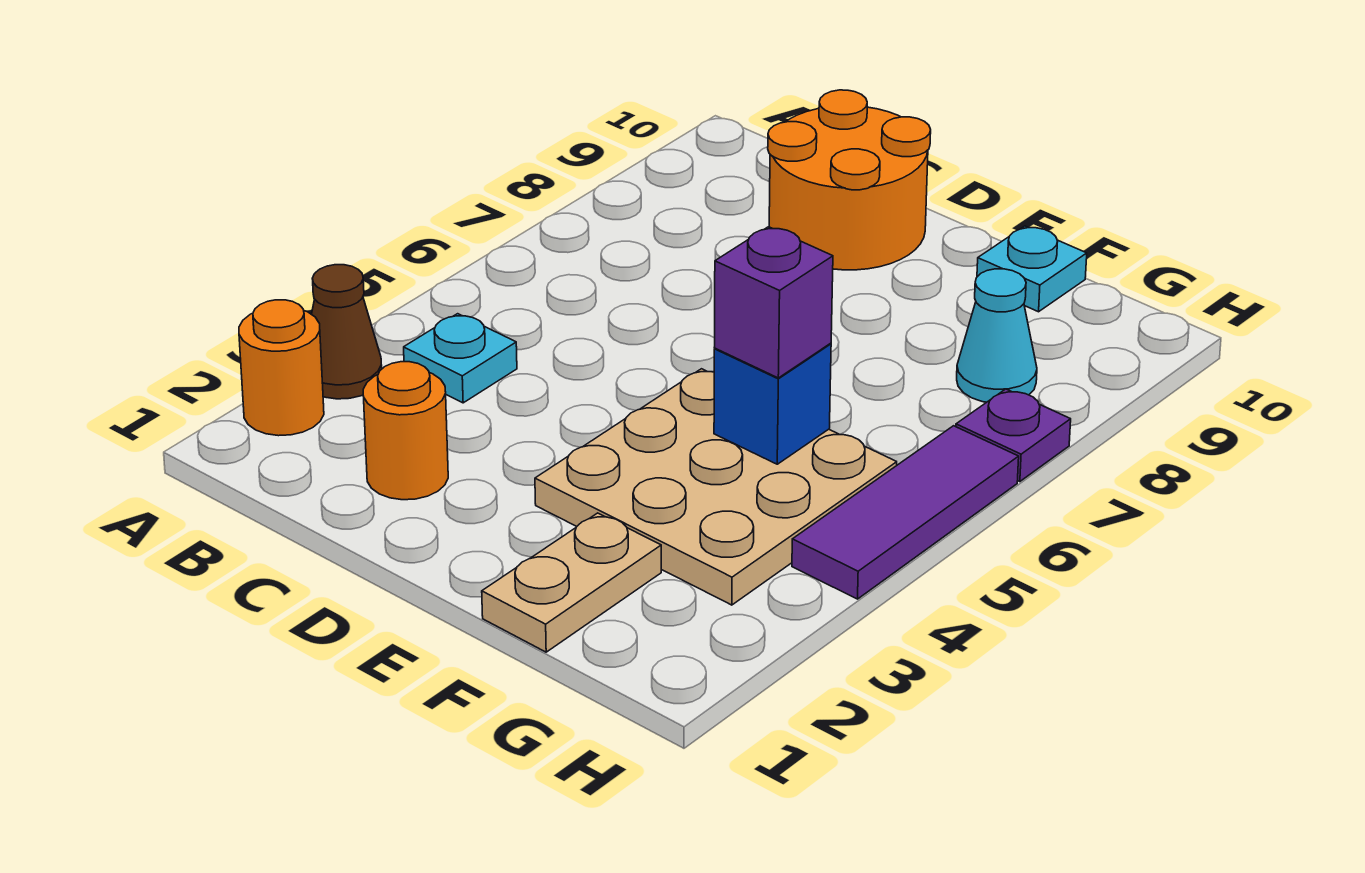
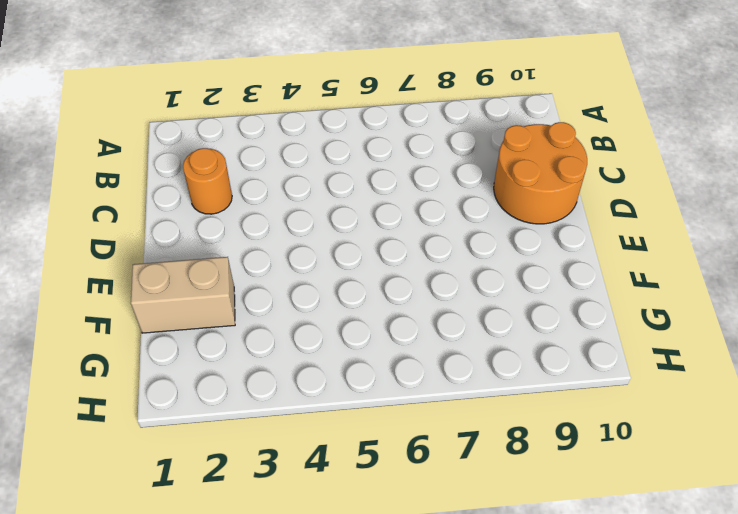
tan brick F1:F2 level 1 -> tan plate F1:F2 level 1
none -> orange round brick A2 level 1
none -> brown cone A3 level 1
none -> cyan plate B4 level 1

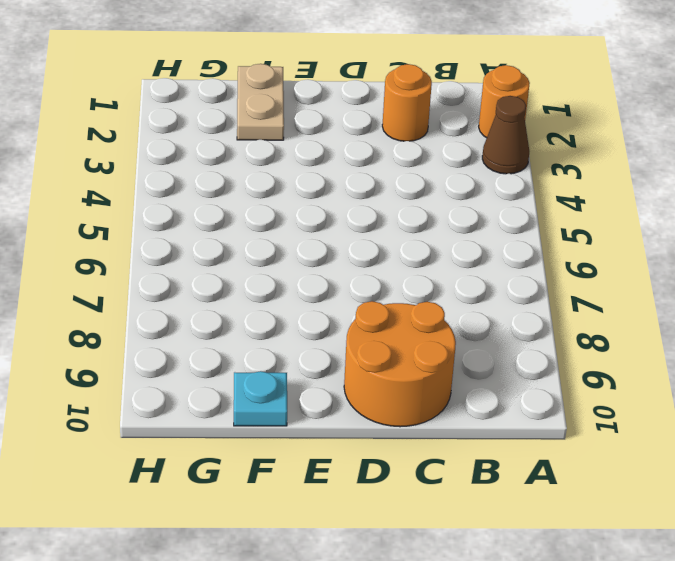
none -> cyan plate B4 level 1
none -> tan plate E3:G5 level 1
none -> cyan cone G8 level 1

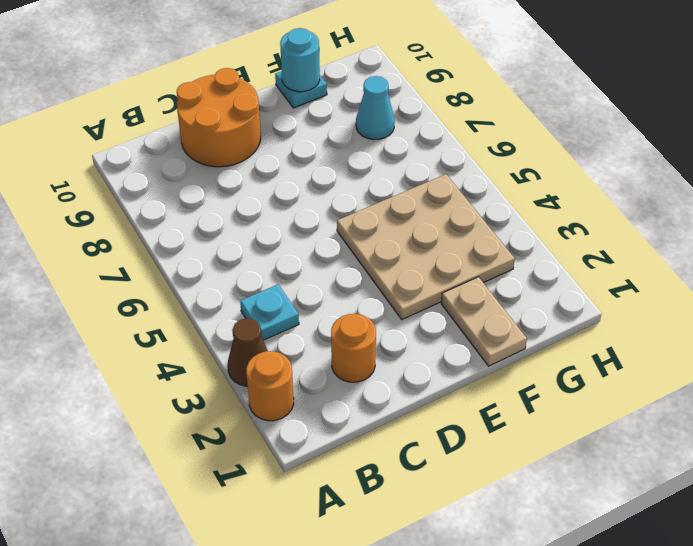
cyan round brick F10 level 2 -> none
none -> purple tile H4:H6 level 1
none -> purple plate H7 level 1
none -> blue brick F5 level 2

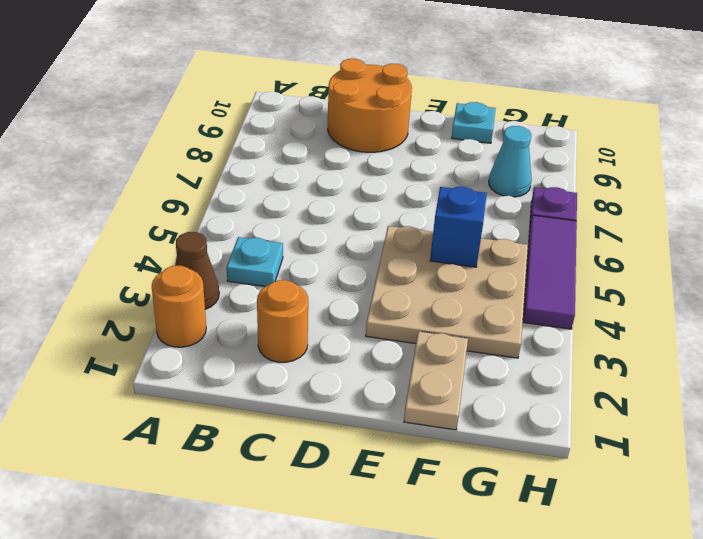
none -> purple brick F5 level 3

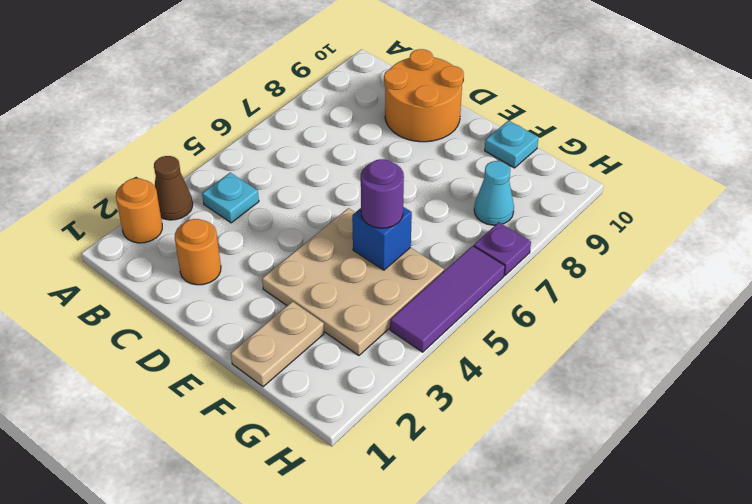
purple round brick F5 level 3 -> purple brick F5 level 3

